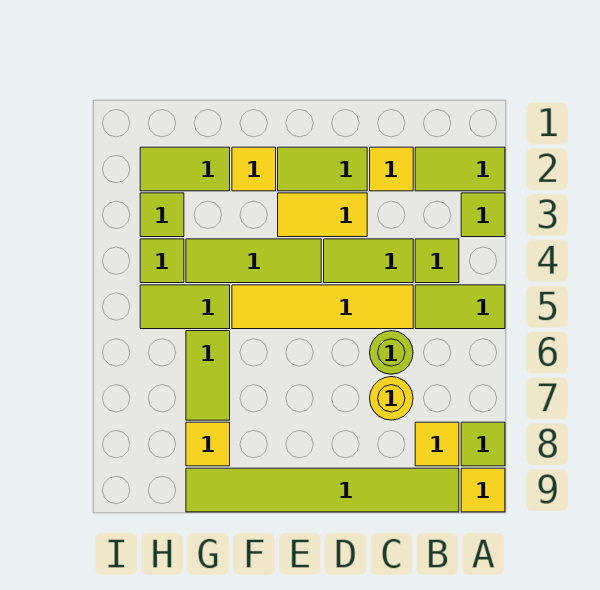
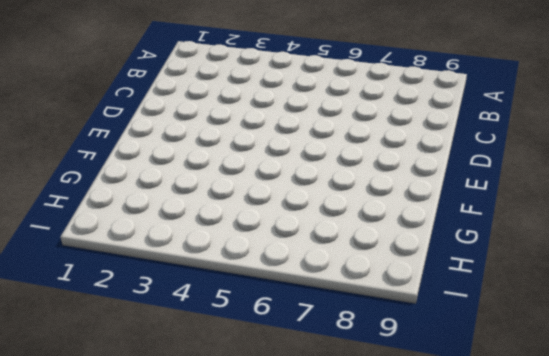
none -> lime tile A2:B2 level 1
none -> lime tile A3 level 1
none -> lime tile A5:B5 level 1

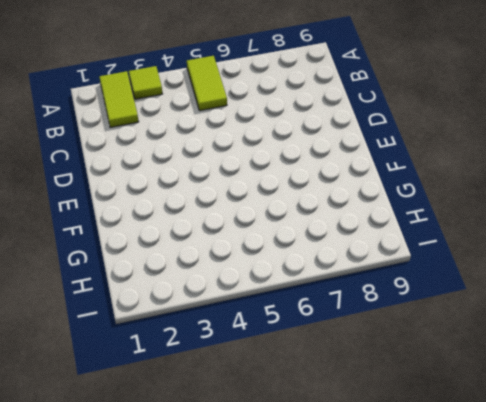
none -> lime tile A8 level 1
none -> yellow tile A9 level 1
none -> lime tile B4 level 1

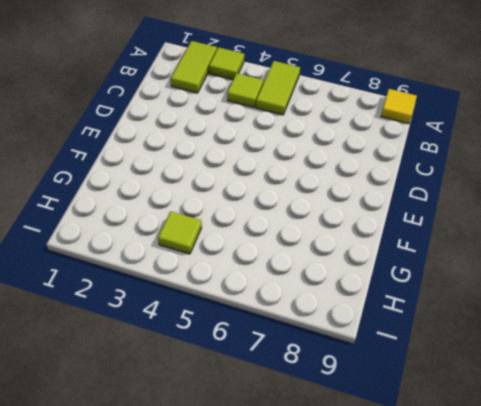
none -> lime tile A8 level 1
none -> yellow tile B8 level 1
none -> lime tile B9:G9 level 1

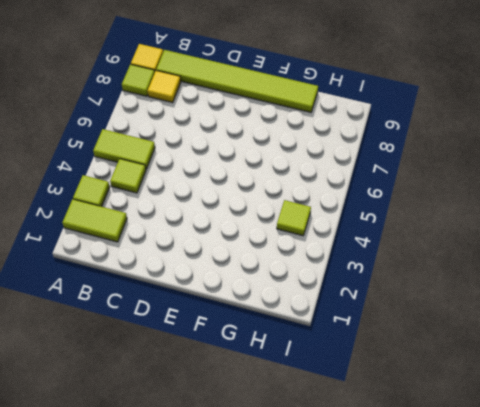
none -> yellow tile C2 level 1
none -> lime tile C4:D4 level 1
none -> yellow tile C5:F5 level 1

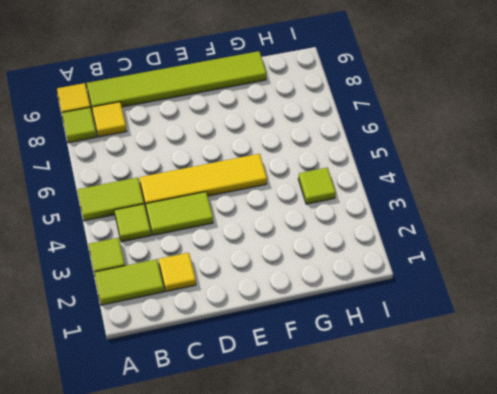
none -> lime round brick C6 level 1
none -> yellow round brick C7 level 1
none -> lime tile D2:E2 level 1

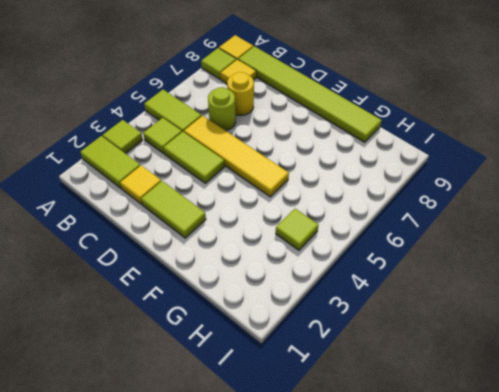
none -> yellow tile D3:E3 level 1
none -> lime tile E4:G4 level 1
none -> yellow tile F2 level 1

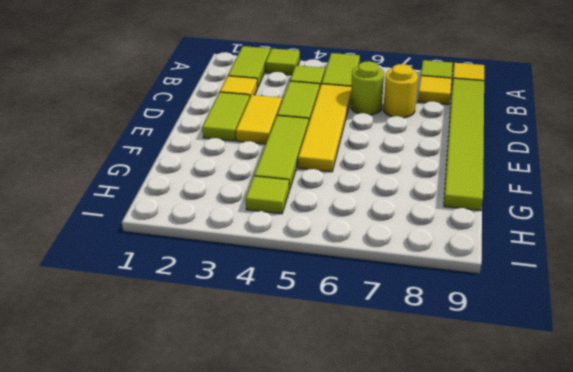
none -> yellow tile F2 level 1
none -> lime tile G2:H2 level 1
none -> lime tile G5:H5 level 1

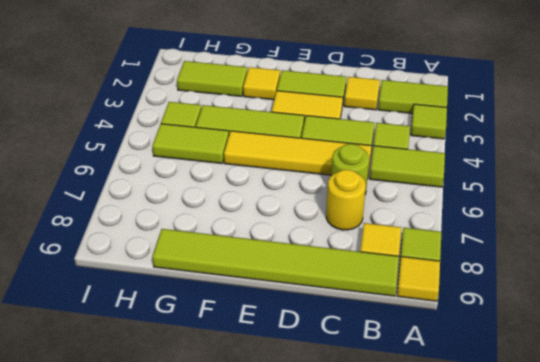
none -> lime tile G6:G7 level 1
none -> yellow tile G8 level 1
none -> lime tile H3 level 1

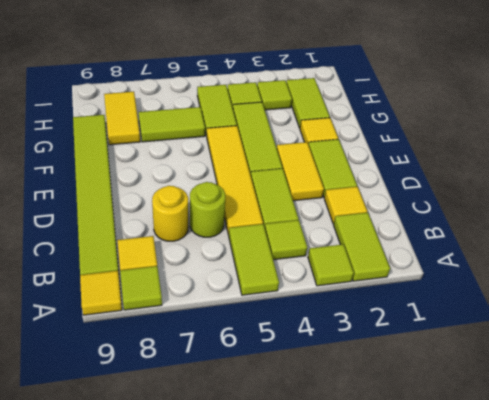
yellow tile G8:H8 level 1 -> yellow tile G8 level 1

